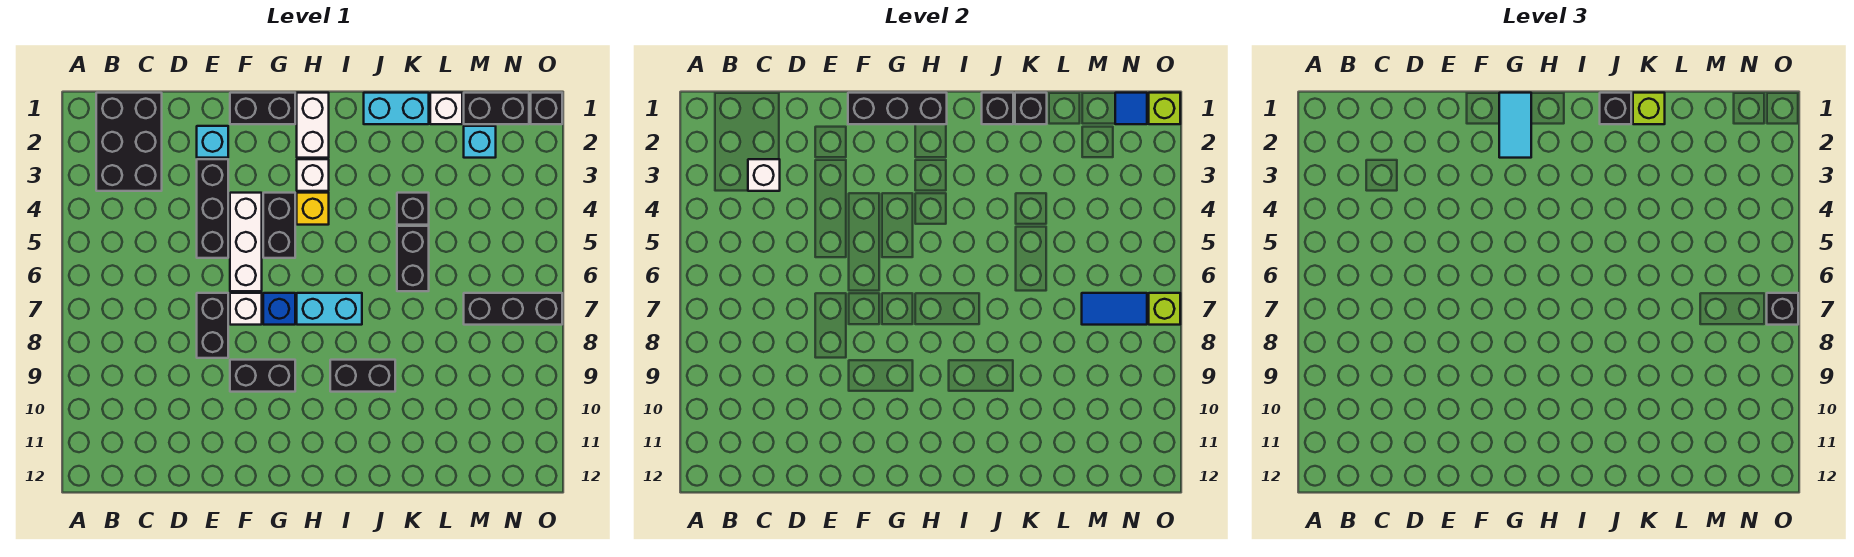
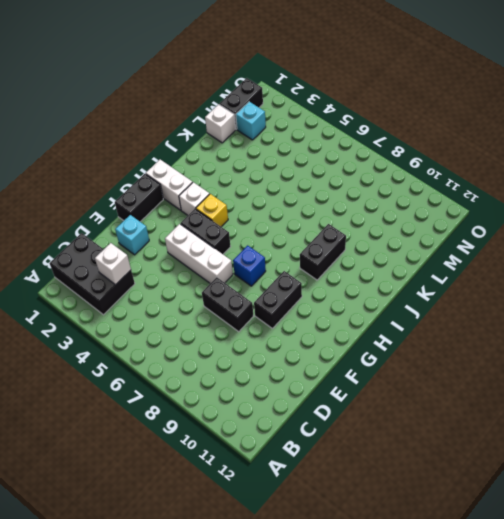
none -> black brick E3:E5 level 1
none -> white brick F7 level 1
none -> cyan brick H7:I7 level 1
none -> cyan brick J1:K1 level 1

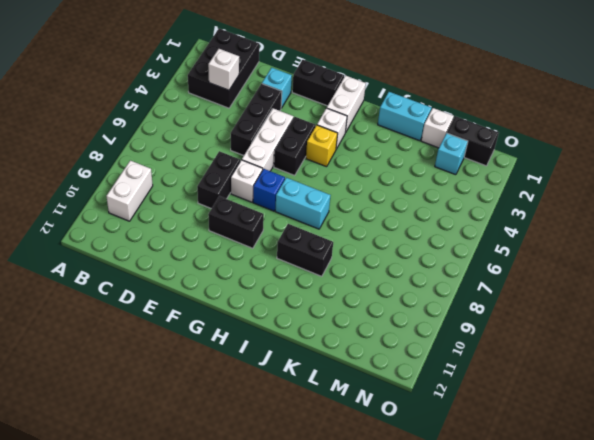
white brick B9:B10 level 1 -> none
none -> black brick K4 level 1
none -> black brick K5:K6 level 1
none -> black brick M7:O7 level 1
none -> black brick O1 level 1

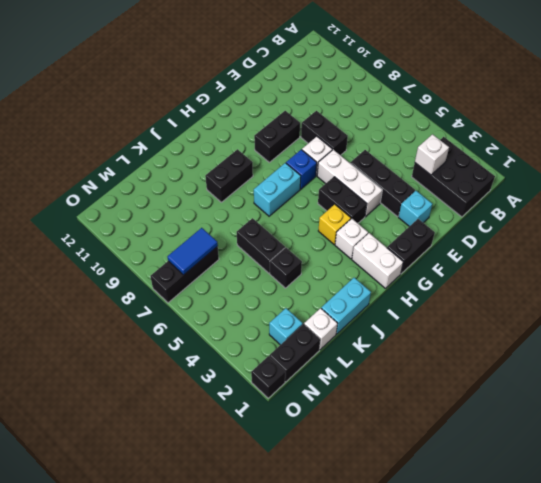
none -> black brick F1:H1 level 2
none -> black brick J1 level 2
none -> black brick K1 level 2
none -> blue tile N1 level 2

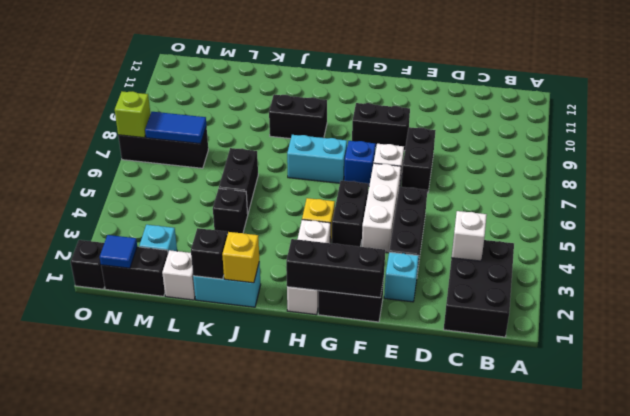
yellow brick J1 level 2 -> black brick J1 level 2
none -> lime brick O1 level 2
none -> cyan tile G1:G2 level 3
none -> black brick J1 level 3
none -> lime brick K1 level 3

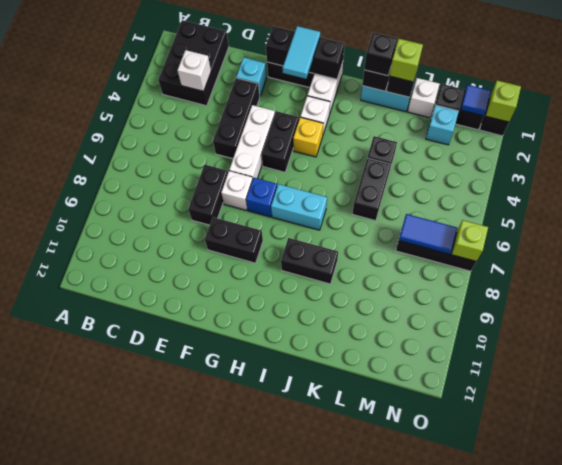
none -> black brick O7 level 3

